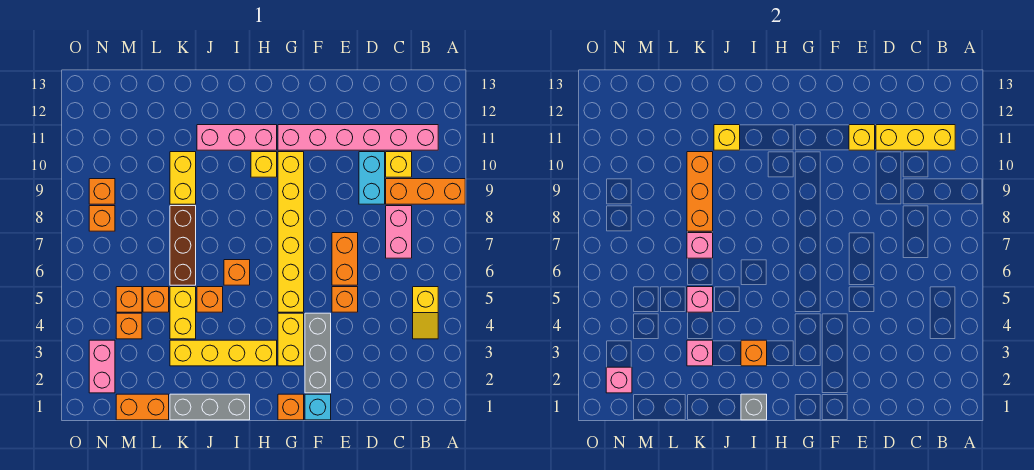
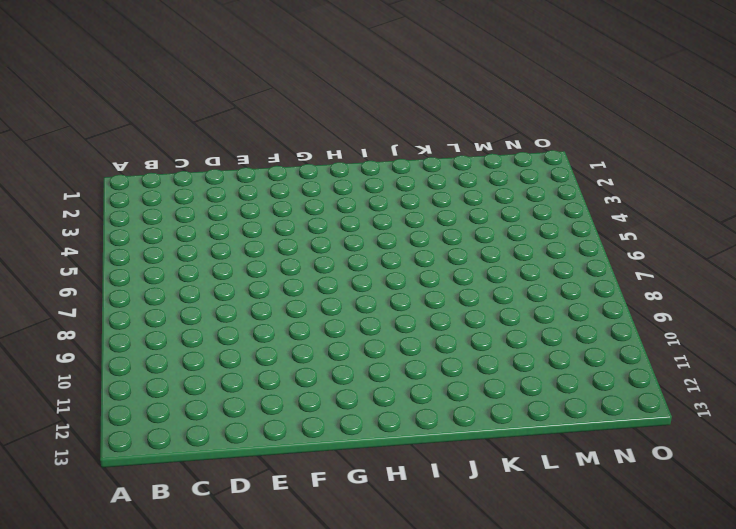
none -> orange brick A9:C9 level 1
none -> yellow slope B4:B5 level 1 top 5
none -> pink brick B11:G11 level 1
none -> pink brick C7:C8 level 1

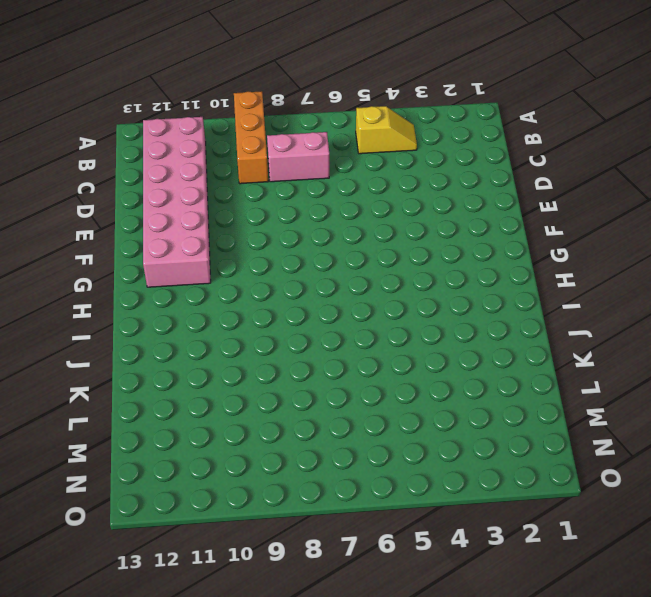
pink brick B11:G12 level 1 -> pink brick B11:G11 level 1
none -> yellow brick C10 level 1
none -> cyan brick D9:D10 level 1
none -> orange brick E5 level 1
none -> orange brick E6:E7 level 1

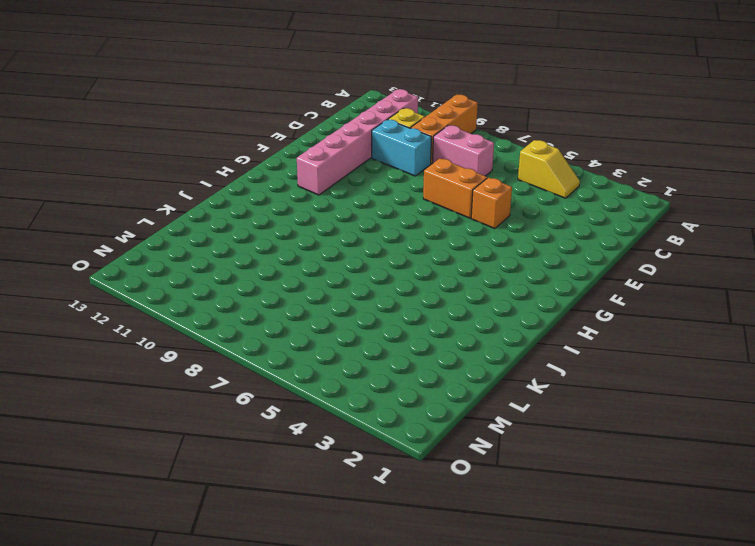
none -> cyan brick F1 level 1
none -> grey brick F2:F4 level 1
none -> orange brick G1 level 1
none -> yellow brick G3:G4 level 1

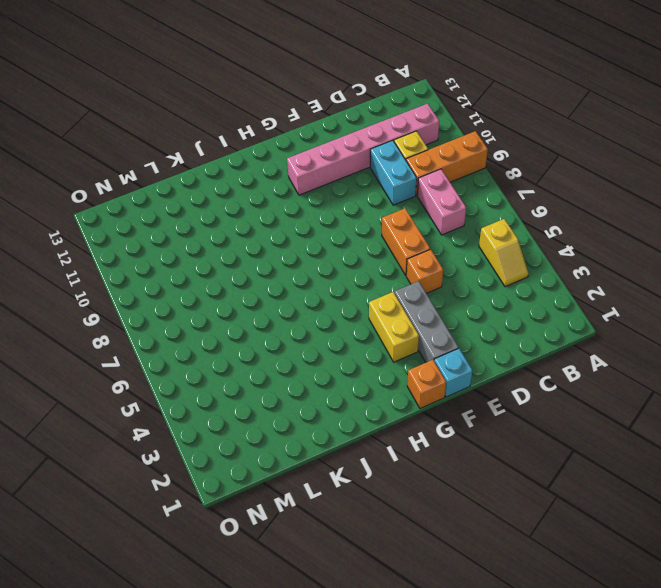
none -> yellow brick G5:G10 level 1
none -> yellow brick H3:K3 level 1
none -> yellow brick H10 level 1
none -> pink brick H11:J11 level 1

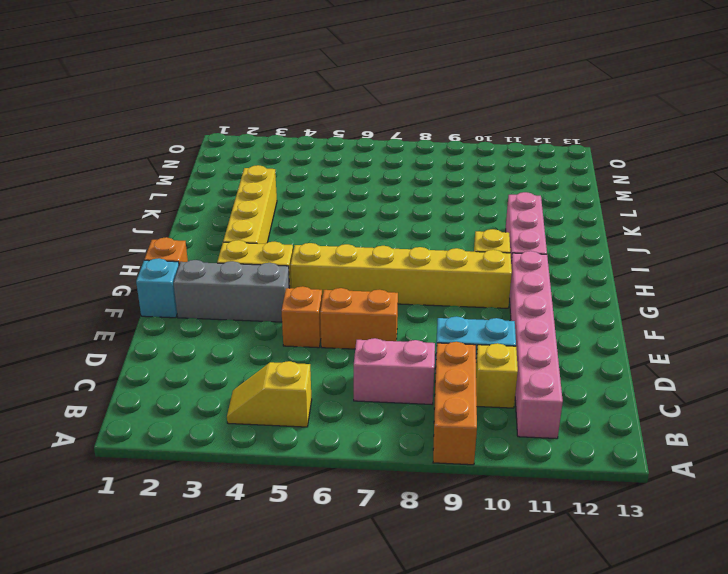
none -> grey brick I1:K1 level 1
none -> orange brick I6 level 1
none -> orange brick J5 level 1
none -> yellow brick K4:K5 level 1

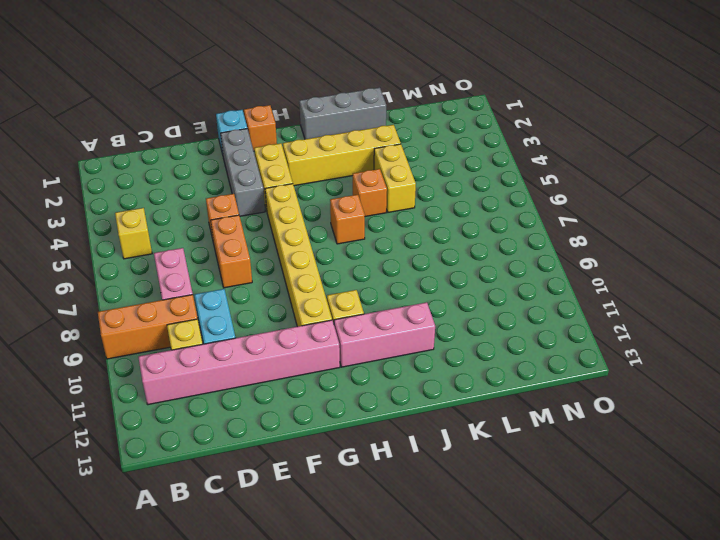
none -> brown brick K6:K8 level 1
none -> yellow brick K9:K10 level 1
none -> orange brick L1:M1 level 1
none -> orange brick L5 level 1

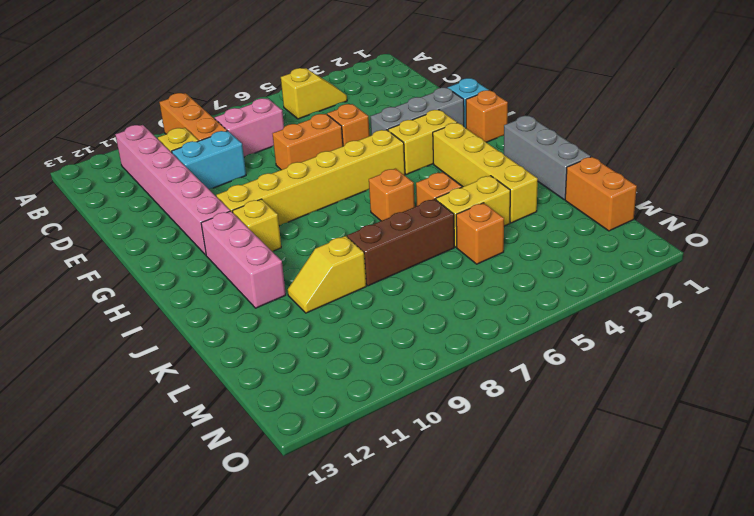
yellow slope K9:K10 level 1 top 9 -> yellow brick K9:K10 level 1
none -> orange brick M4 level 1
none -> orange brick M5 level 1
none -> pink brick N2:N3 level 1
none -> orange brick N8 level 1

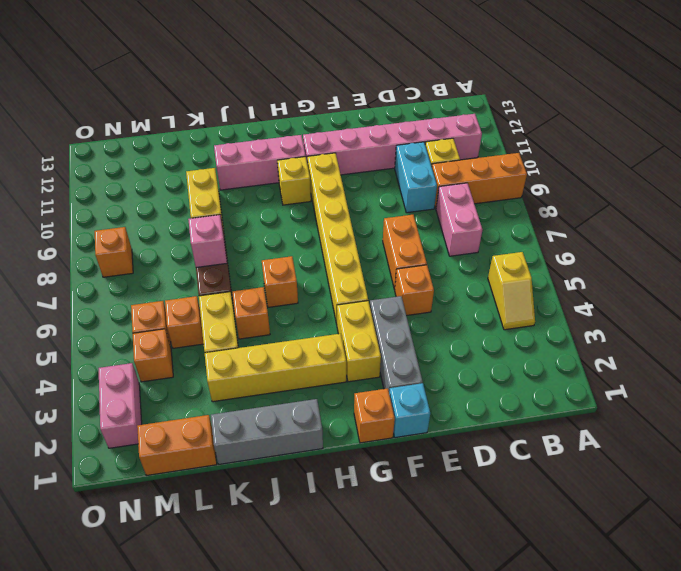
none -> orange brick N9 level 1
none -> yellow brick B11:D11 level 2
none -> yellow brick E11 level 2
none -> grey brick I1 level 2

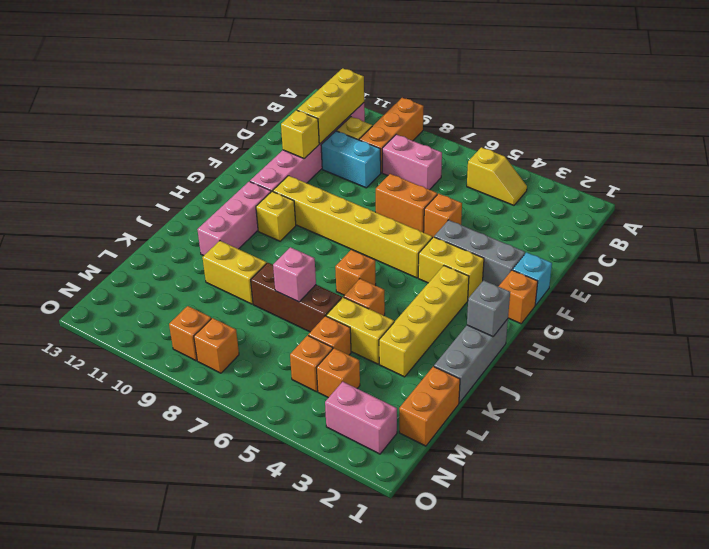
none -> orange brick I3 level 2
none -> yellow brick J11 level 2
none -> pink brick K3 level 2
none -> pink brick K5 level 2

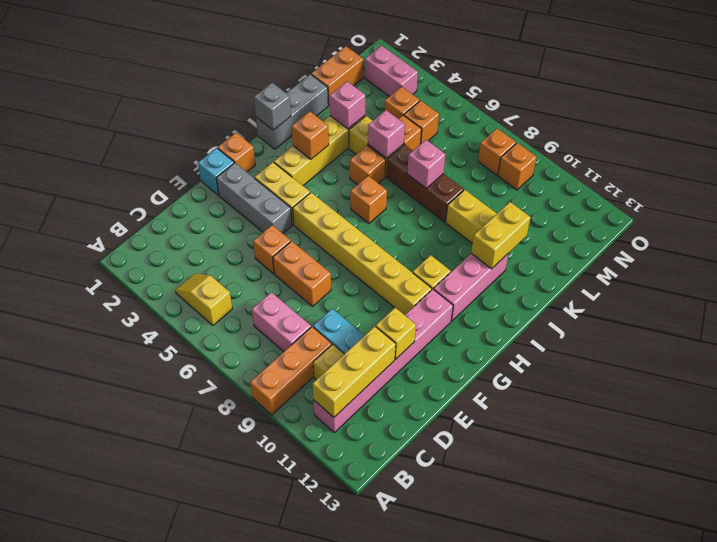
yellow brick J11:K11 level 2 -> yellow brick J11 level 2
none -> orange brick K8:K10 level 2
none -> pink brick N2 level 2

